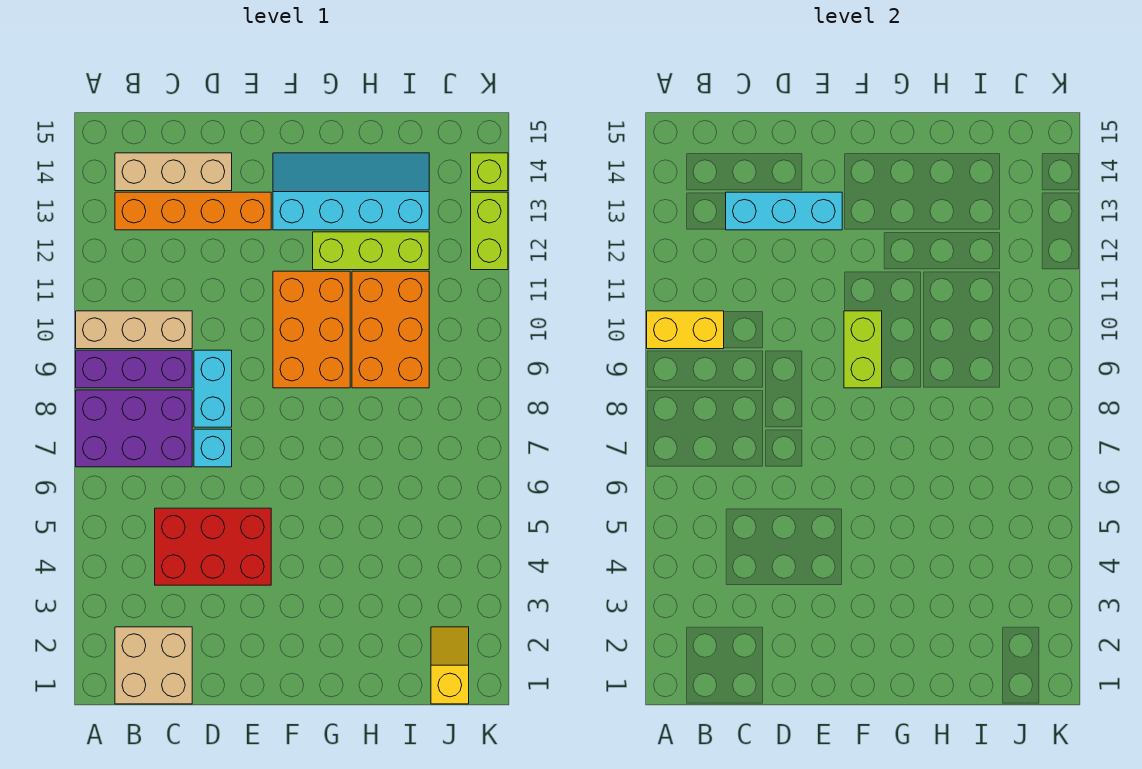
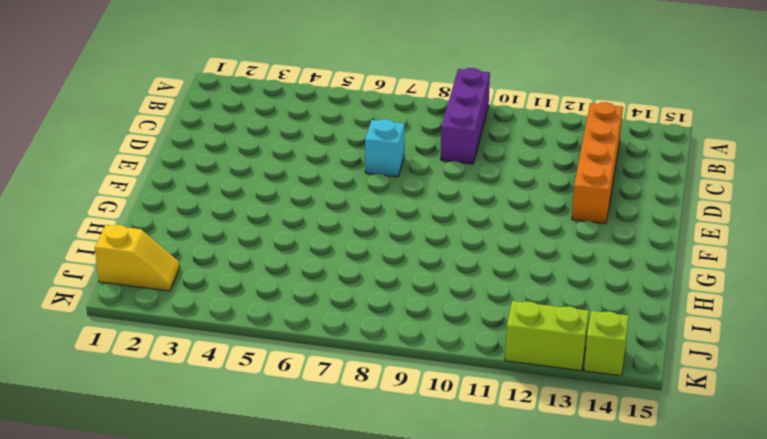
none -> purple brick A7:C8 level 1
none -> tan brick A10:C10 level 1
none -> tan brick B1:C2 level 1

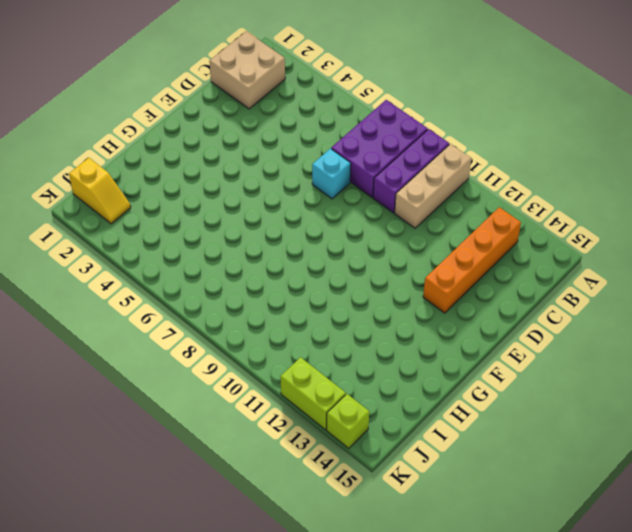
none -> tan brick B14:D14 level 1
none -> red brick C4:E5 level 1
none -> cyan brick D8:D9 level 1

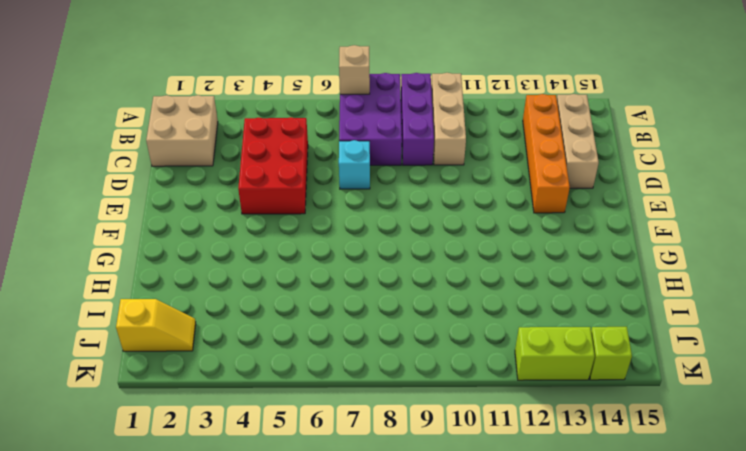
tan brick A7 level 2 -> none
none -> cyan brick D8:D9 level 1
none -> orange brick F9:G11 level 1
none -> cyan slope F13:I14 level 1 top 13

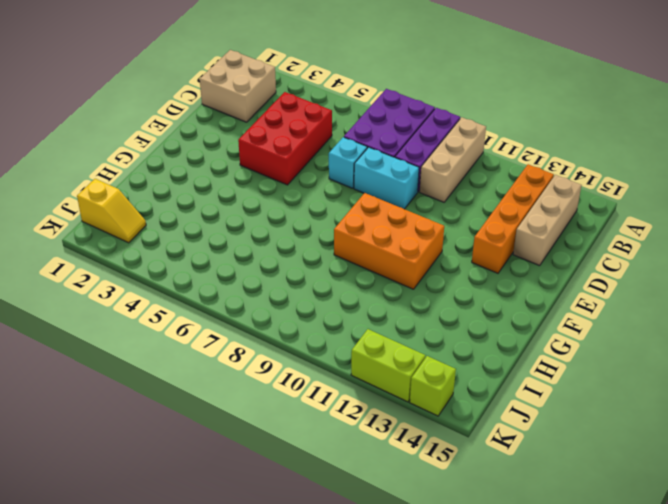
none -> cyan slope F13:I14 level 1 top 13
none -> lime brick G12:I12 level 1
none -> orange brick H9:I11 level 1

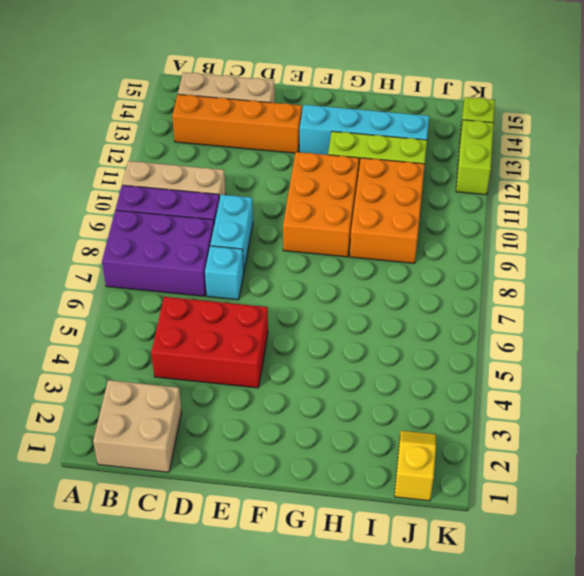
none -> yellow brick A10:B10 level 2
none -> cyan brick C13:E13 level 2
none -> lime brick F9:F10 level 2

